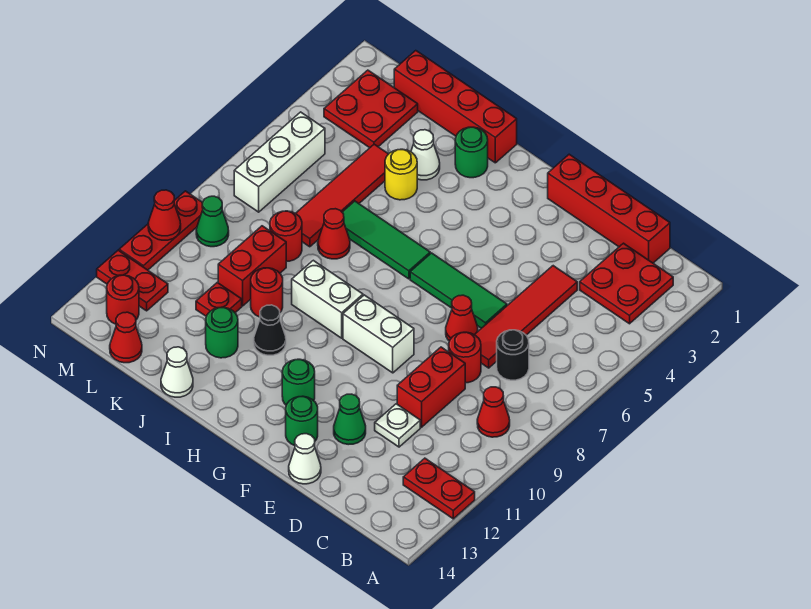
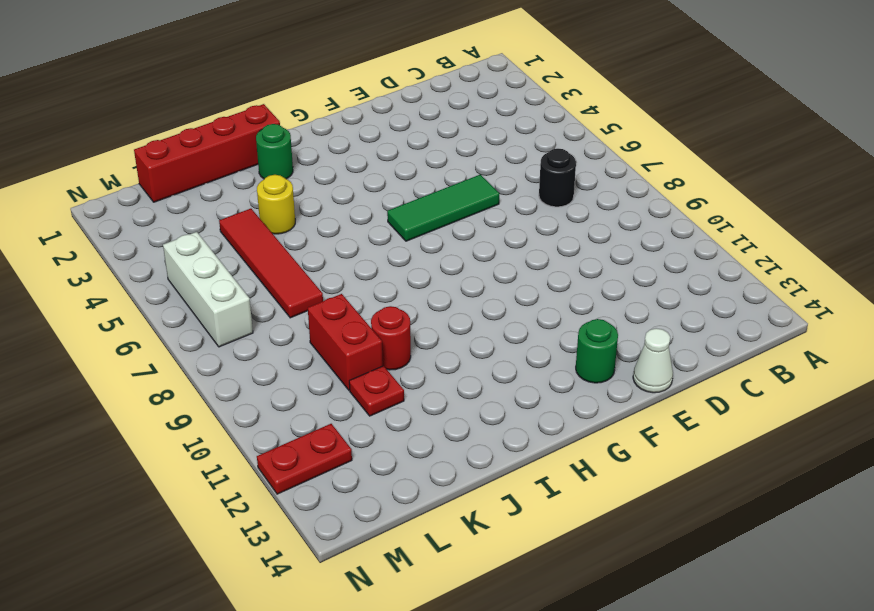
none -> red plate A12:B12 level 1
none -> red plate B2:C3 level 1
none -> red cone B9 level 1
none -> red brick C1:F1 level 1

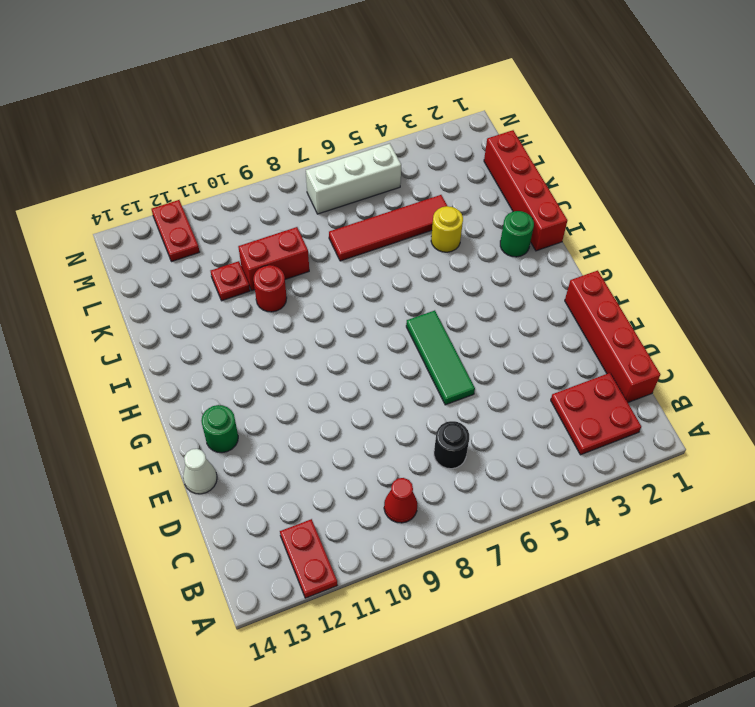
none -> red tile D4:D7 level 1
none -> red round brick D8 level 1
none -> red brick D9:D10 level 1
none -> white plate D11 level 1

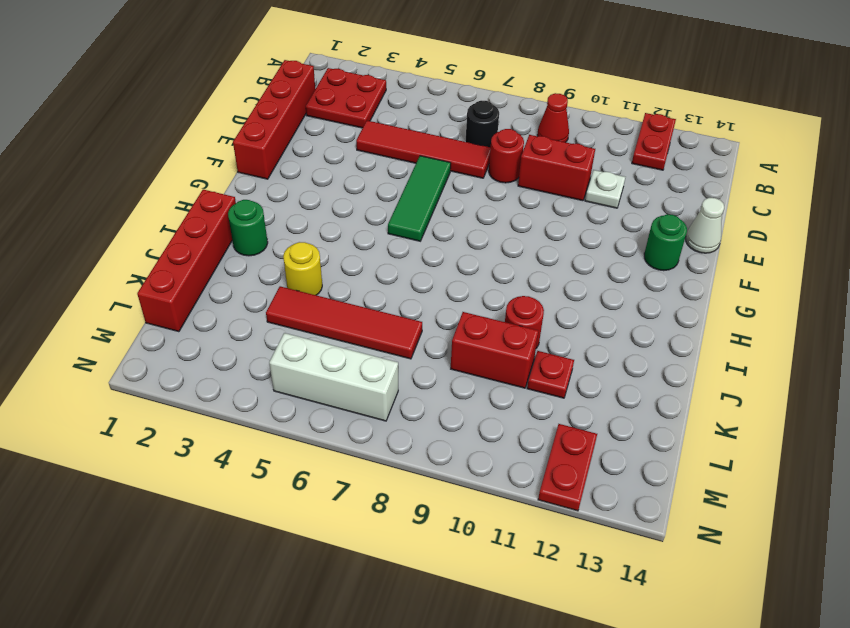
none -> red cone E7 level 1
none -> green cone E12 level 1
none -> white brick F9:G9 level 1
none -> green round brick G12 level 1

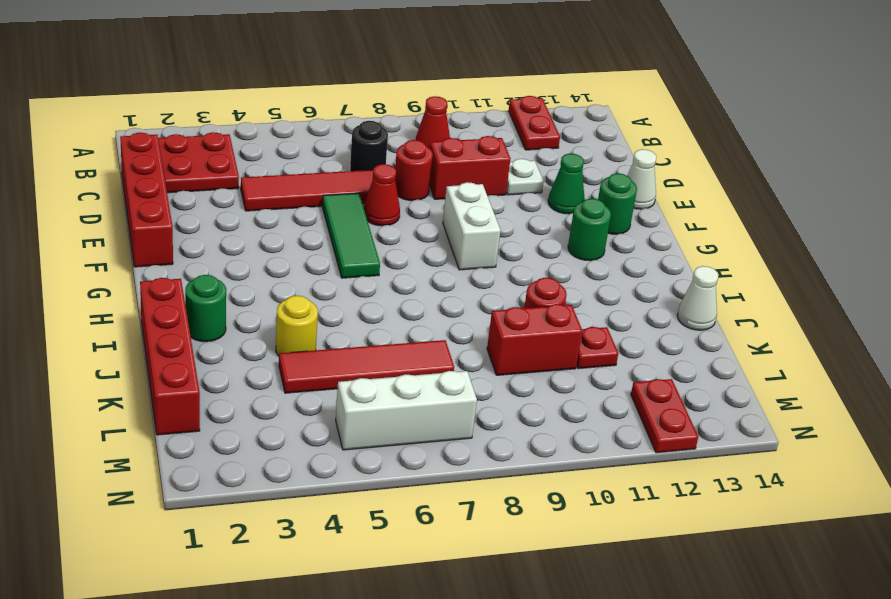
none -> green tile H6:J6 level 1
none -> white brick H9:I9 level 1
none -> black cone I11 level 1
none -> white cone J3 level 1

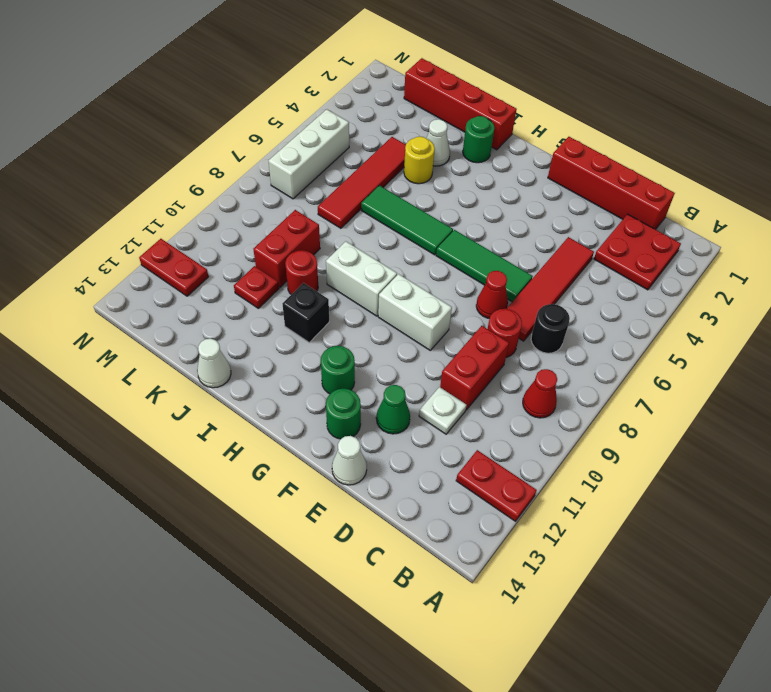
black brick I11 level 1 -> black cone I11 level 1
none -> red cone J7 level 1
none -> green round brick J12 level 1
none -> red round brick K8 level 1
none -> red plate L2:M3 level 1

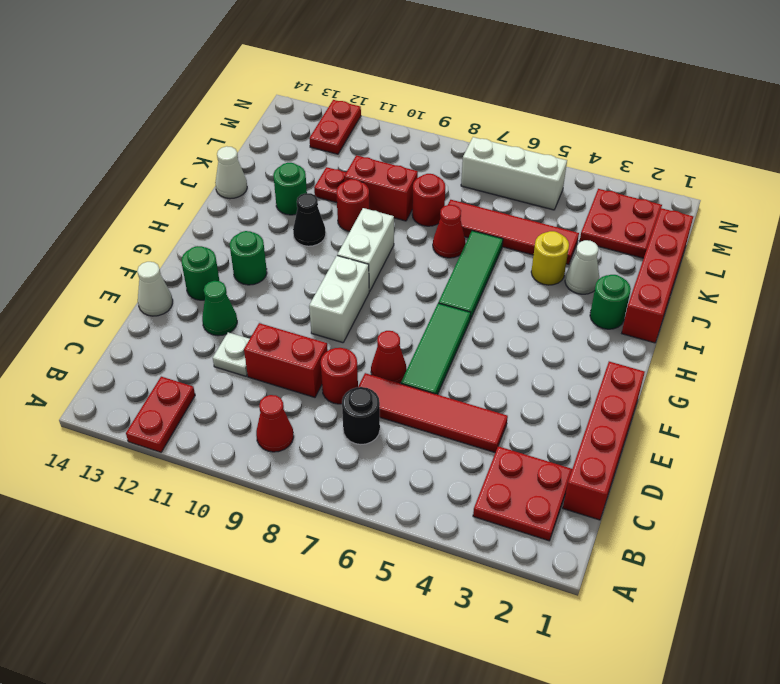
none -> red cone L14 level 1
none -> green cone M9 level 1
none -> red round brick M13 level 1
none -> red plate N9:N11 level 1

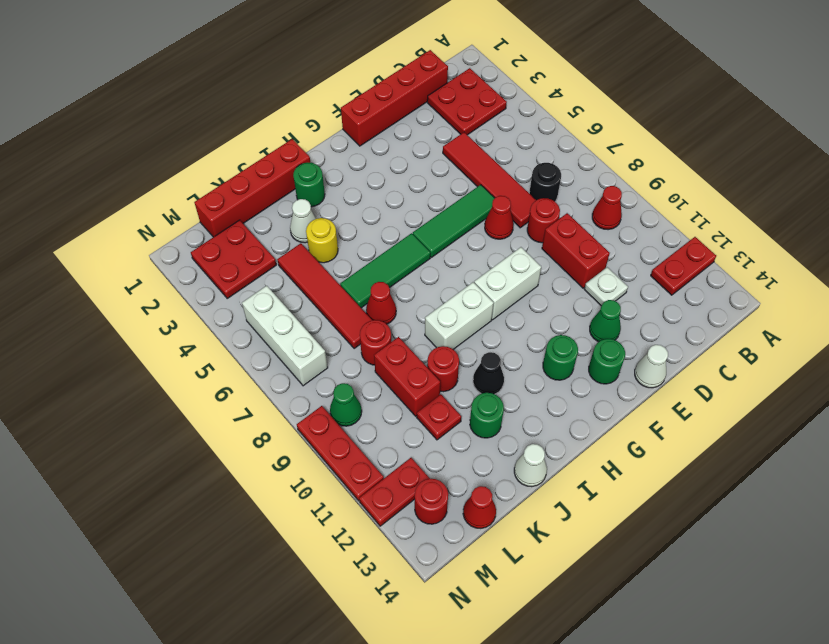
none -> red cone N10 level 2

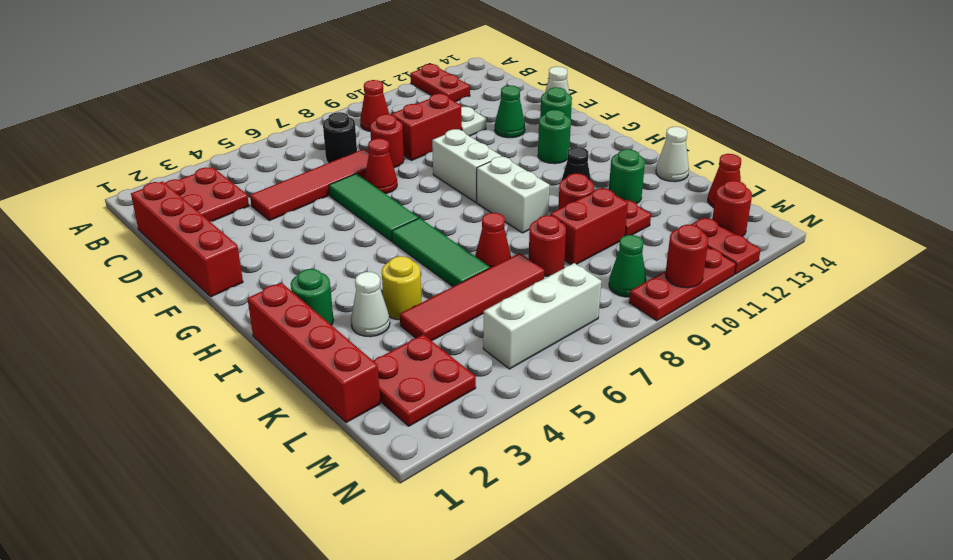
red round brick N10 level 2 -> red cone N10 level 2

